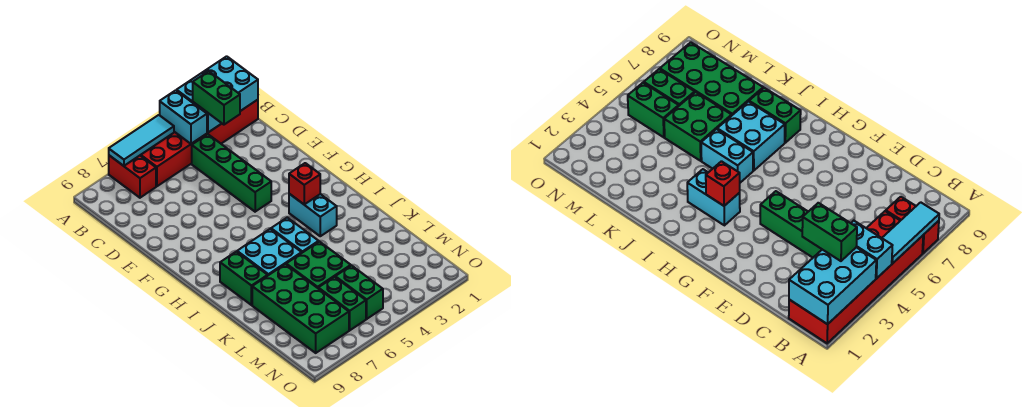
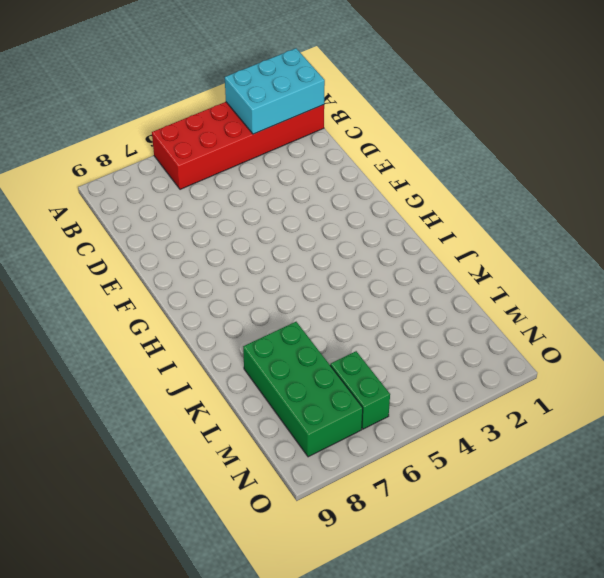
none -> red brick A7:B7 level 1
none -> green brick C4:F4 level 1
none -> cyan brick H3:I3 level 1

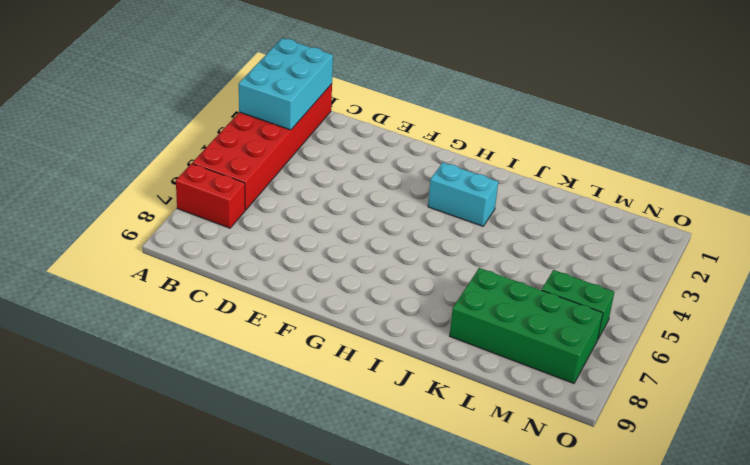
none -> green brick C4:F4 level 1
none -> cyan brick I5:J5 level 1
none -> cyan brick I6:J7 level 1

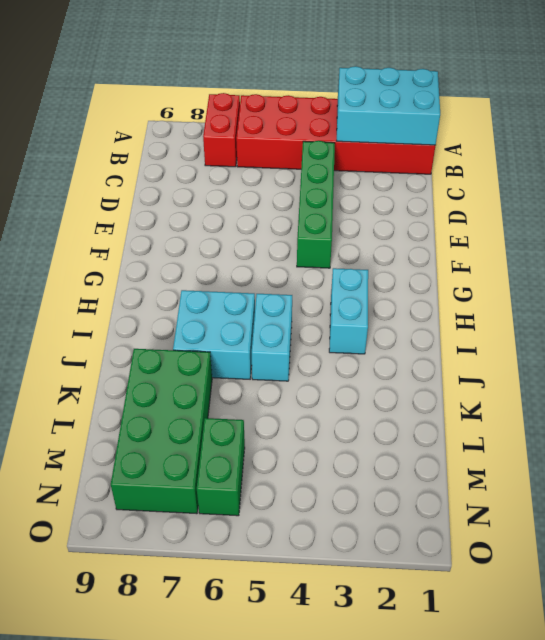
none -> green brick I8:J8 level 1
none -> green brick K5:L6 level 1
none -> green brick M5:N5 level 1

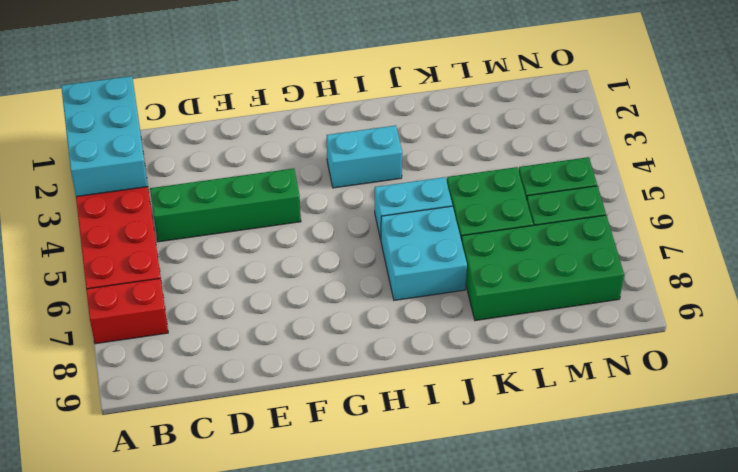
none -> green brick I8:J8 level 1
none -> cyan brick A4:B4 level 2
none -> cyan tile A5:A7 level 2

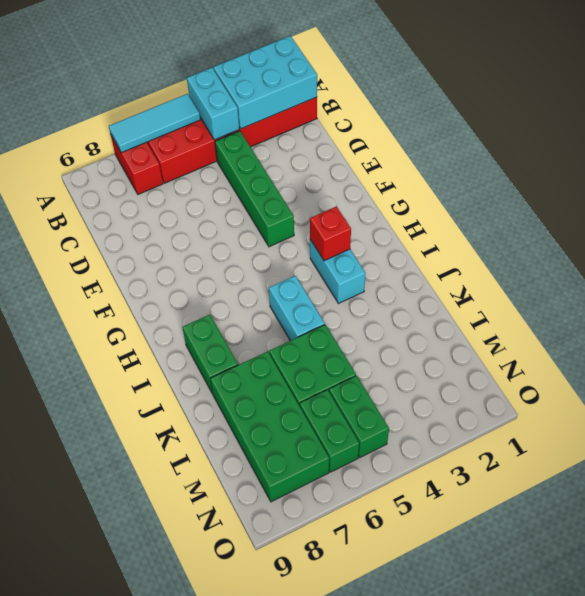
none -> cyan brick I6:J7 level 1
none -> green brick B3:C3 level 3

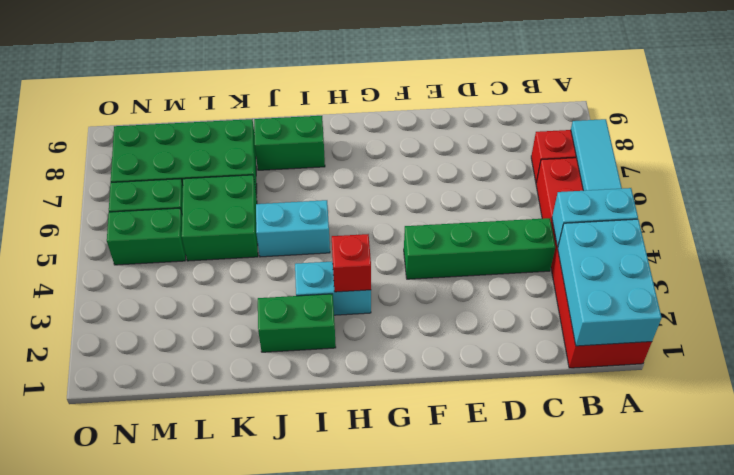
green brick I2:J2 level 1 -> green brick B3:C3 level 3
none -> cyan brick I6:J7 level 1

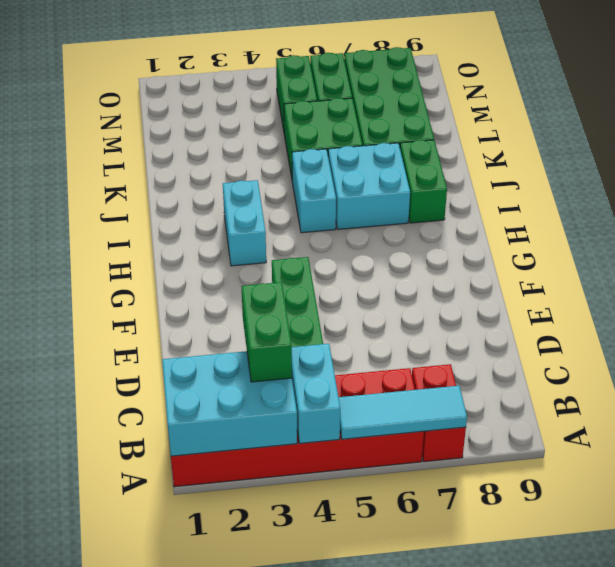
none -> red brick H3 level 2

